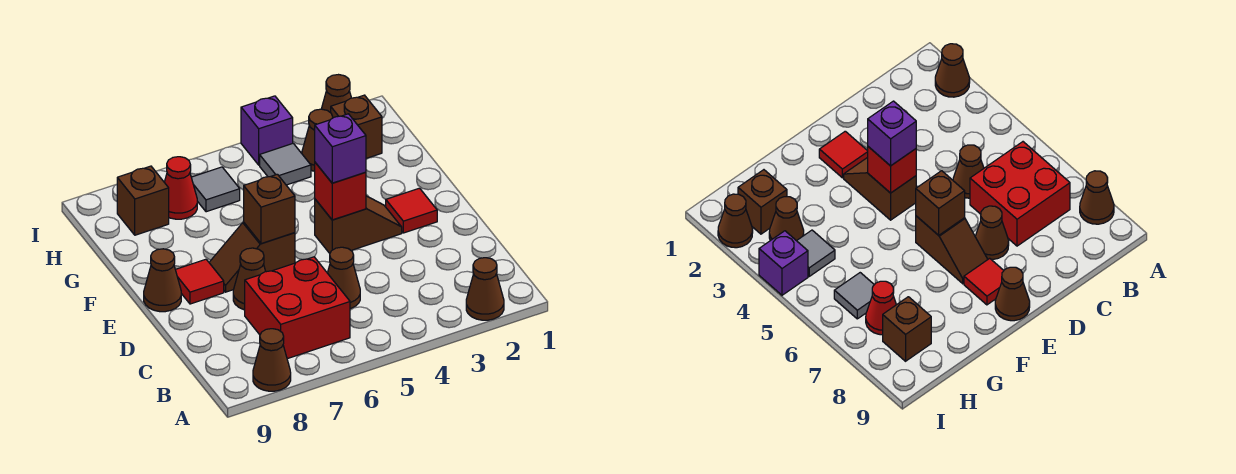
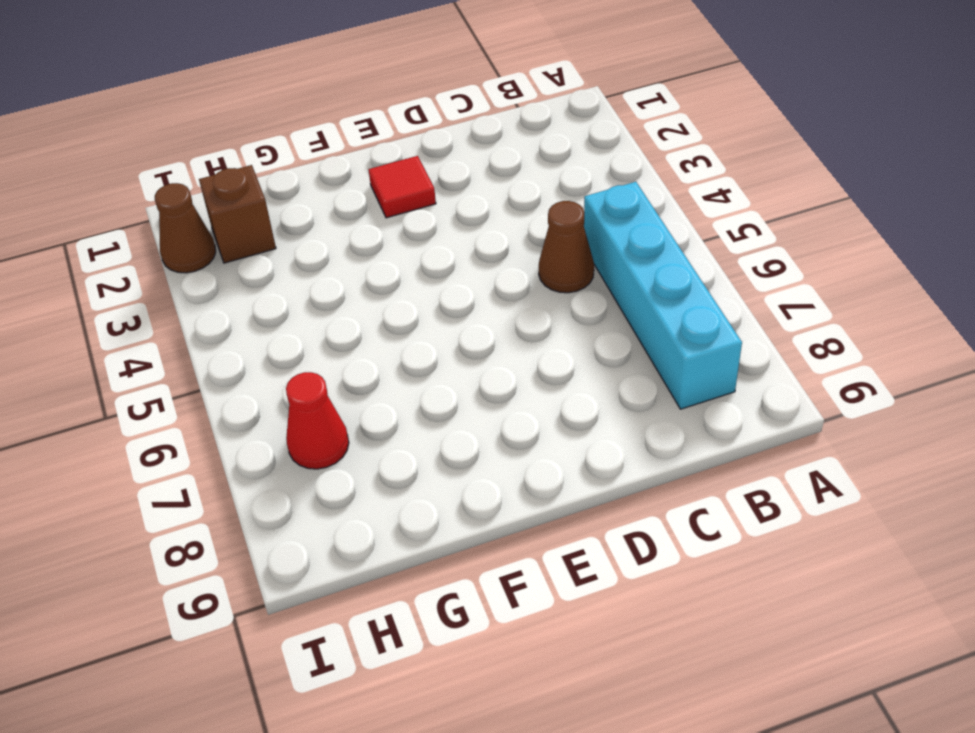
cyan brick B5:B8 level 1 -> red brick B6:C7 level 1
none -> brown cone A2 level 1
none -> brown cone A8 level 1
none -> brown cone D7 level 1

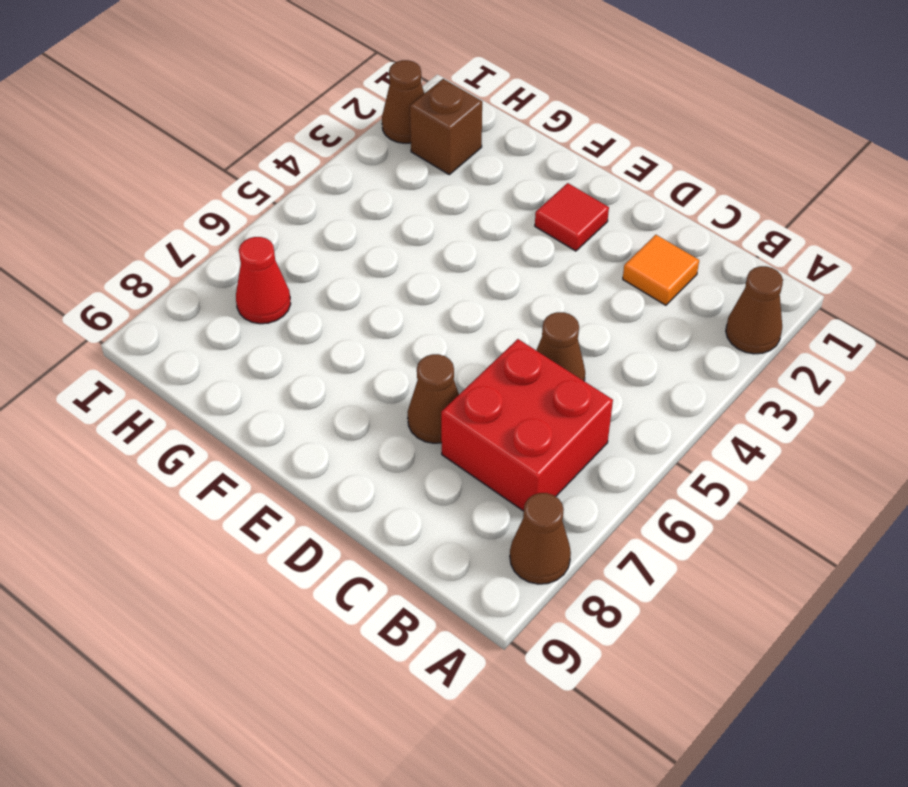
orange tile C2 level 1 -> none
none -> brown slope E3:E4 level 1 top 4
none -> brown slope E6:E7 level 1 top 6
none -> red tile E8 level 1

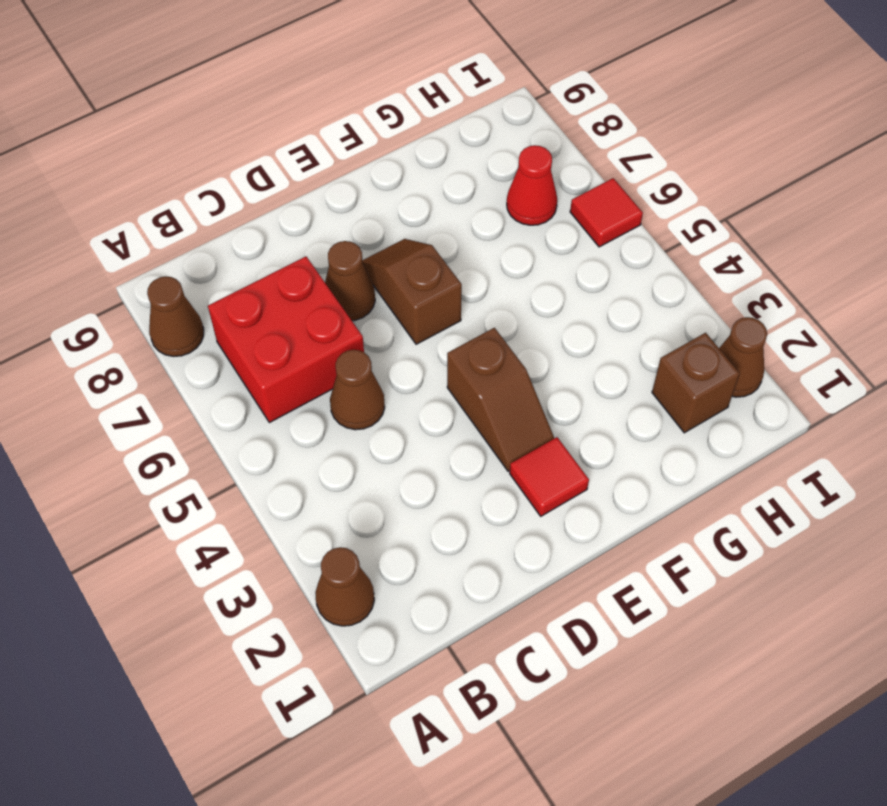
red tile I6 level 1 -> red tile E8 level 1
none -> brown cone E9 level 1
none -> brown cone H3 level 1
none -> grey tile H4 level 1

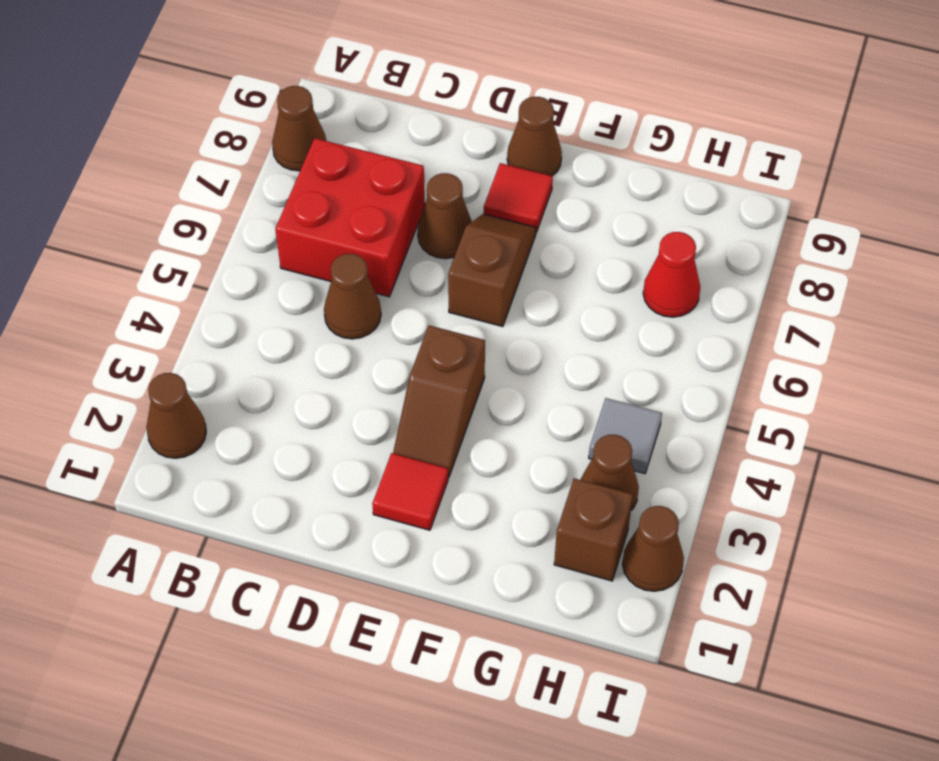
none -> grey tile H6 level 1
none -> brown brick H8 level 1
none -> purple brick I4 level 1

